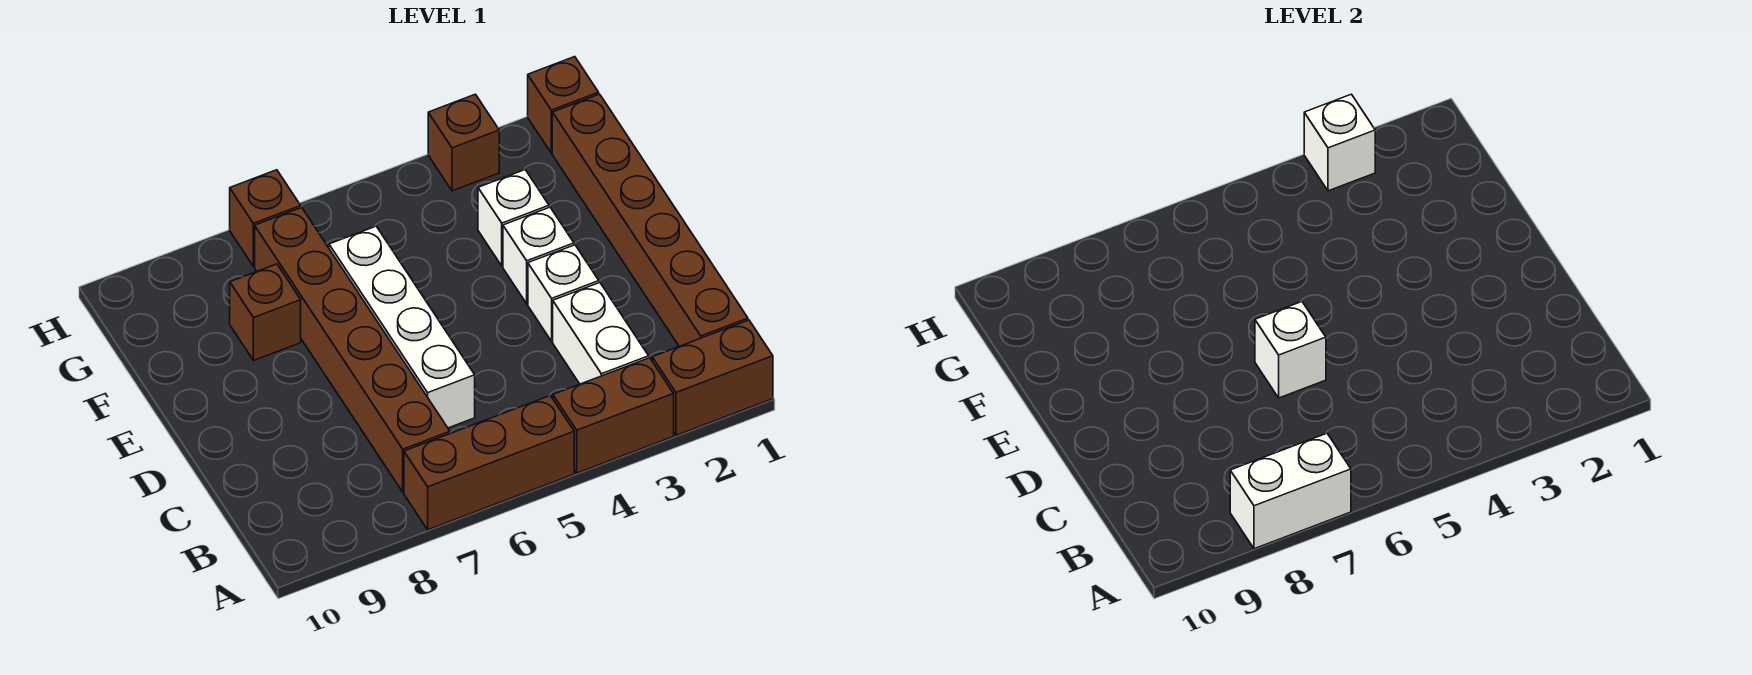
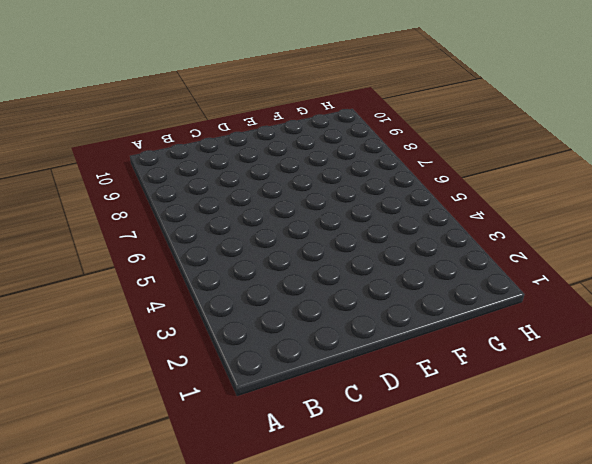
none -> brown brick A1:A2 level 1
none -> brown brick A3:A4 level 1
none -> brown brick A5:A7 level 1

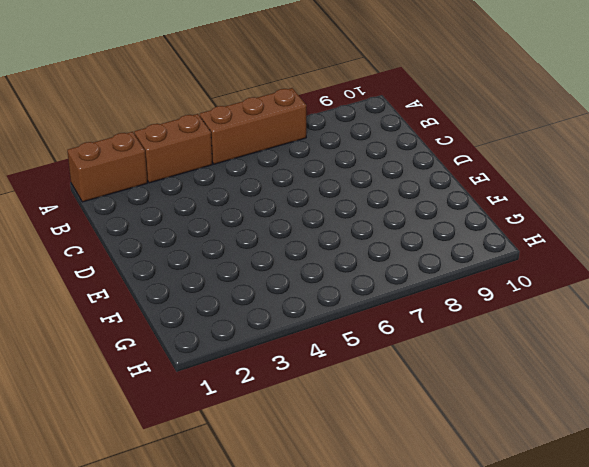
none -> brown brick B1:G1 level 1
none -> white brick B3:C3 level 1
none -> brown brick B7:G7 level 1

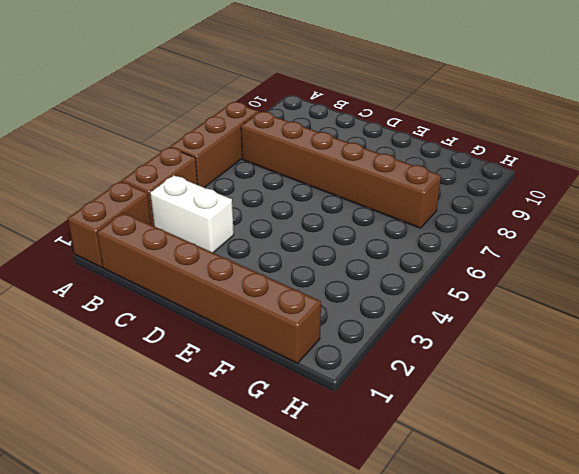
none -> white brick C6:F6 level 1
none -> white brick D3 level 1
none -> white brick E3 level 1

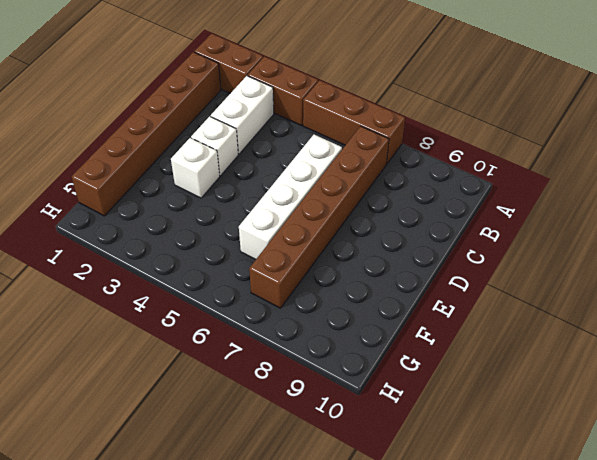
none -> white brick F3 level 1
none -> brown brick F8 level 1
none -> brown brick H1 level 1

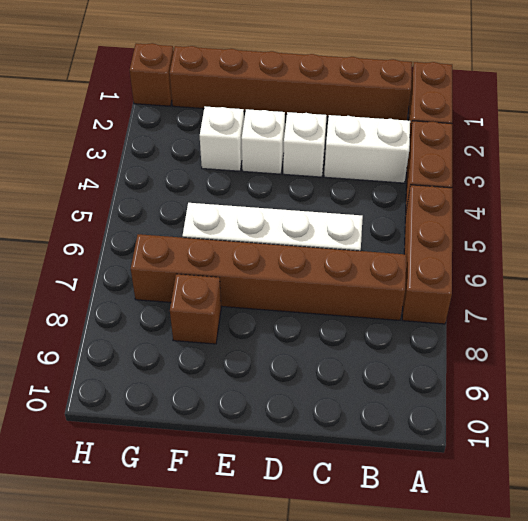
none -> brown brick H3 level 1
none -> brown brick H7 level 1
none -> white brick A7:A8 level 2

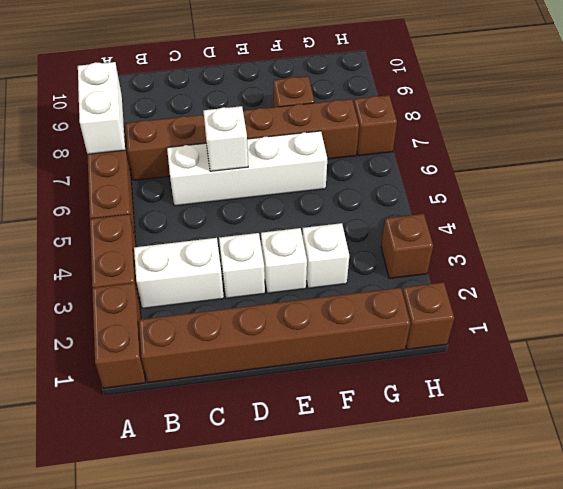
none -> white brick H3 level 2

